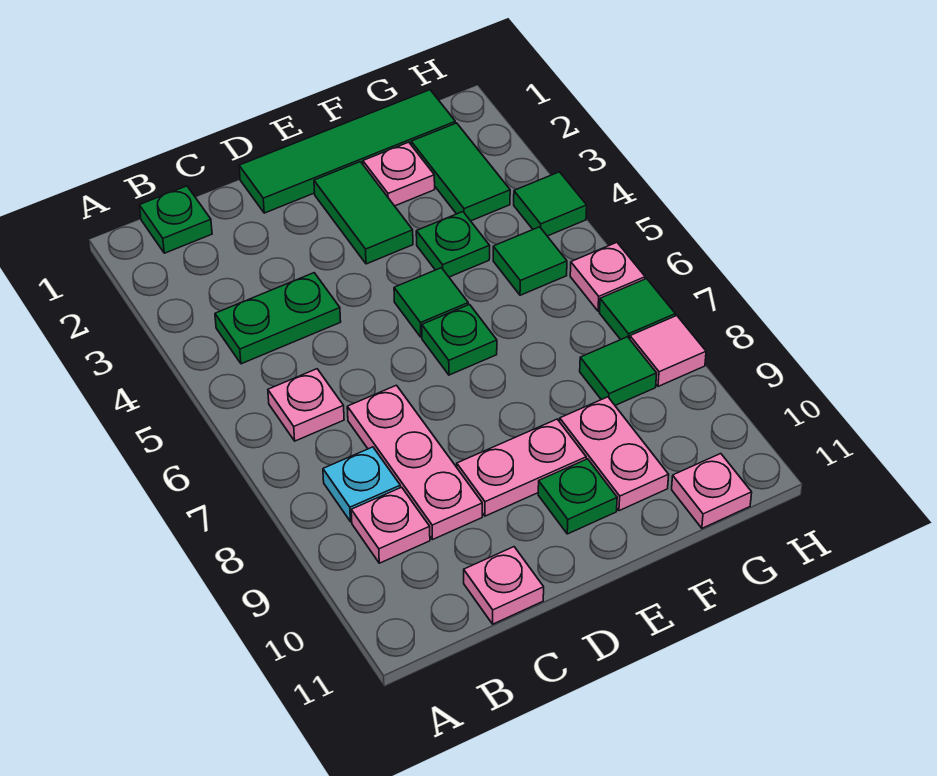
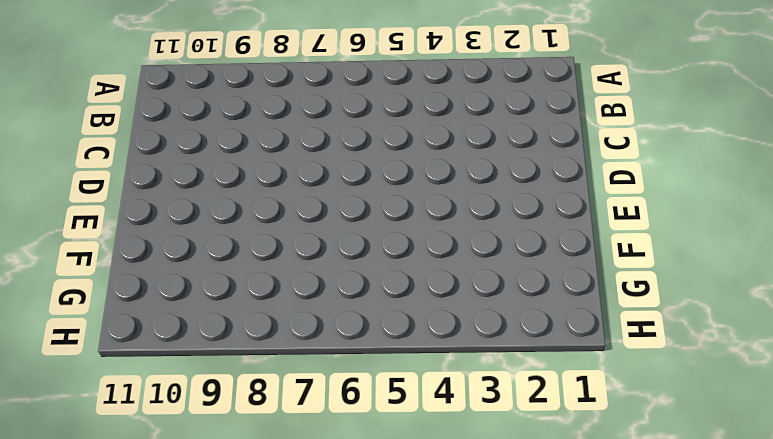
none -> green plate B1 level 1
none -> green plate B4:C4 level 1
none -> pink plate B6 level 1

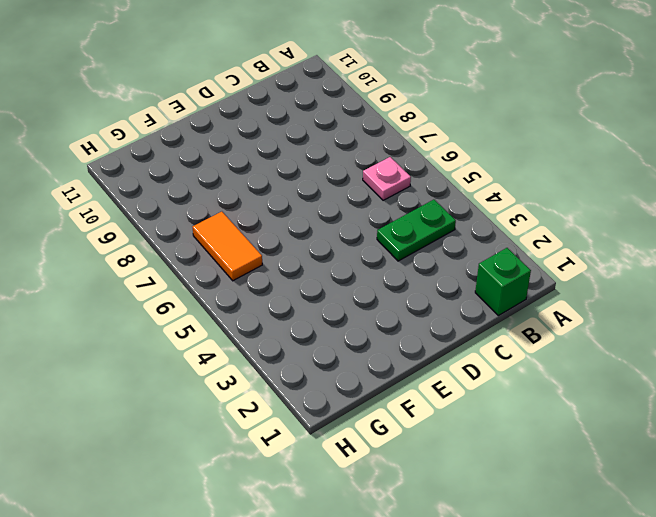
green brick B1 level 1 -> green plate B1 level 1
orange tile G6:G7 level 1 -> none
none -> cyan plate B8 level 1
none -> pink plate B9 level 1
none -> pink plate C7:C9 level 1

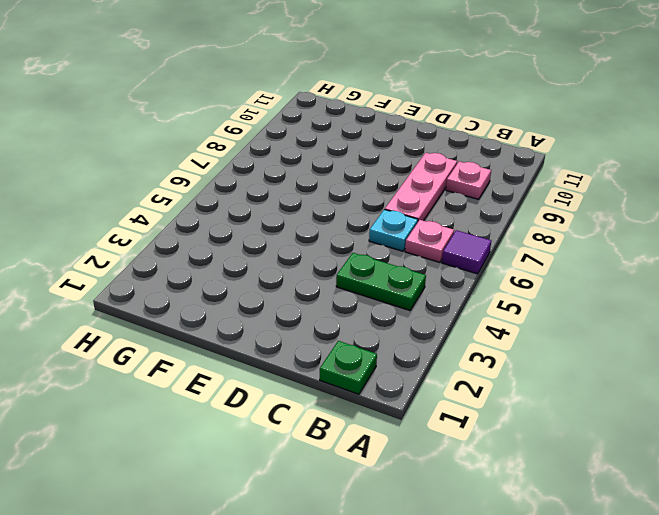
purple tile A6 level 1 -> none
cyan plate C6 level 1 -> cyan plate B8 level 1
none -> pink plate C11 level 1
none -> green tile D1:G1 level 1
none -> pink plate D9:E9 level 1

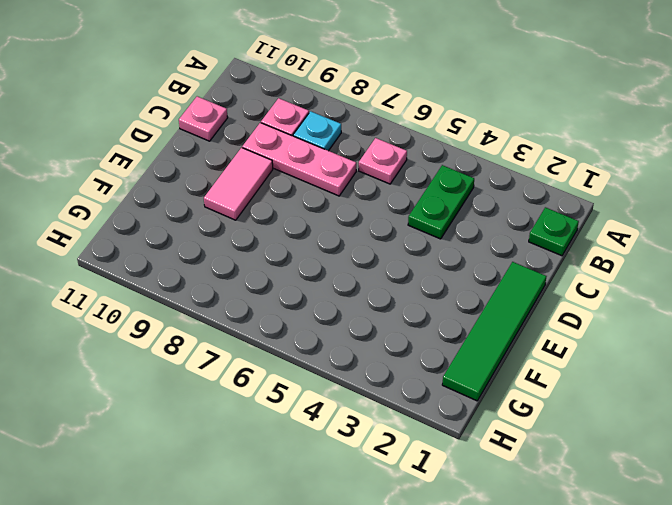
pink tile D9:E9 level 1 -> pink plate D9:E9 level 1
none -> green tile E2:E3 level 1
none -> green tile E5 level 1
none -> green plate E6 level 1

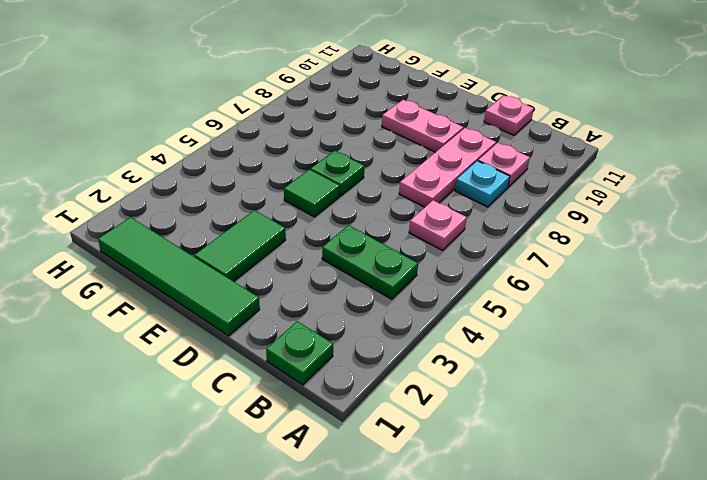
none -> green plate E10 level 1
none -> pink plate F2 level 1
none -> green plate F4 level 1

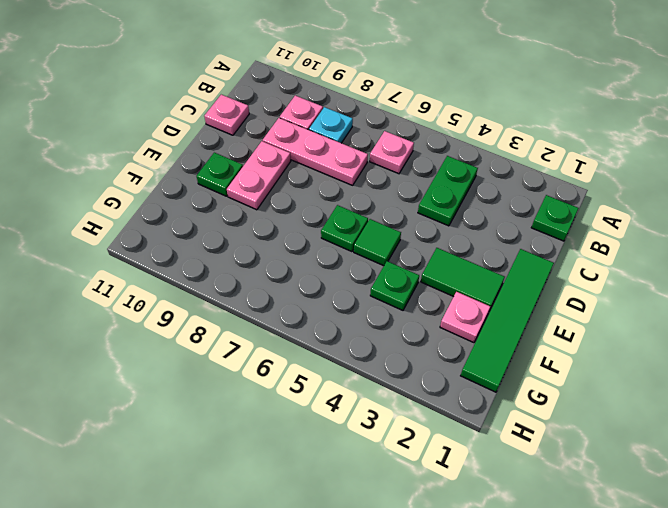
none -> pink plate F9:F10 level 1
none -> green tile G2:G3 level 1
none -> green tile G5 level 1

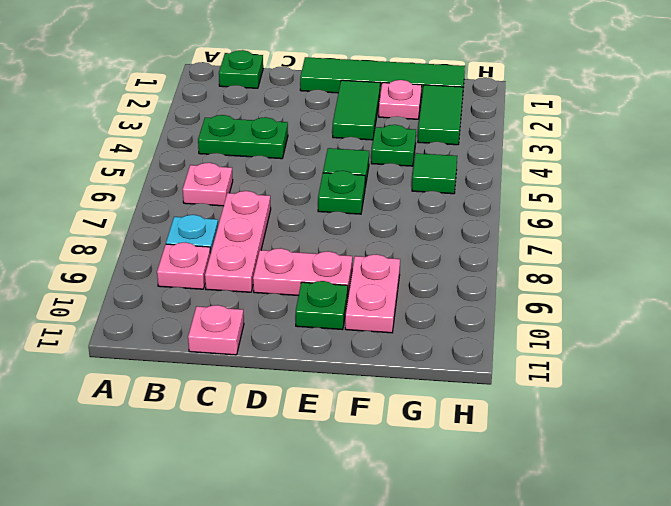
none -> green tile G8 level 1
none -> pink plate G11 level 1
none -> green tile H4 level 1

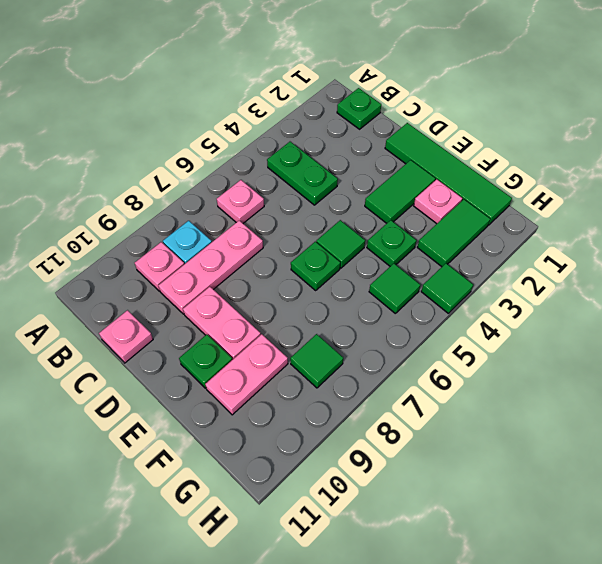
none -> pink plate G11 level 1
none -> pink plate H6 level 1
none -> green tile H7 level 1

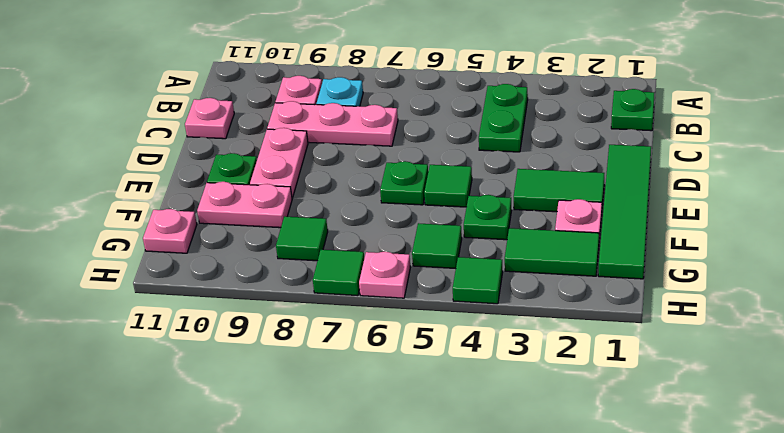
none -> pink plate B6 level 1
none -> pink tile H8 level 1

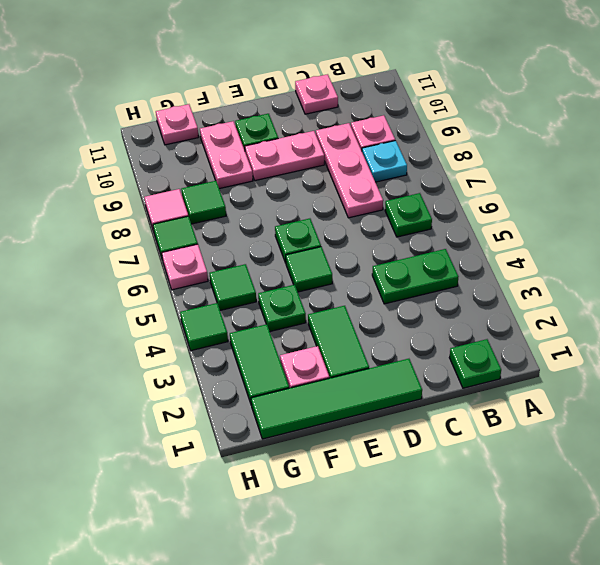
green plate B6 level 1 -> pink plate B6 level 1

